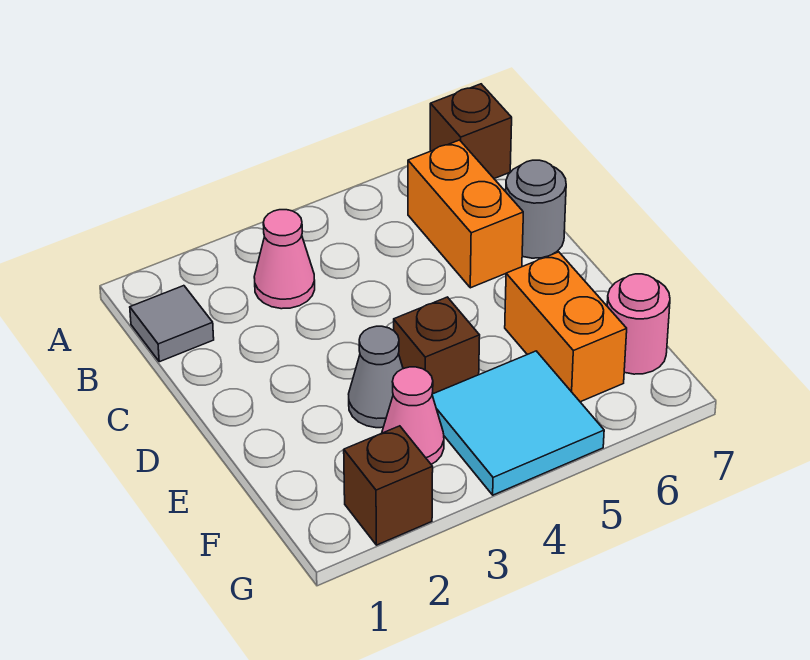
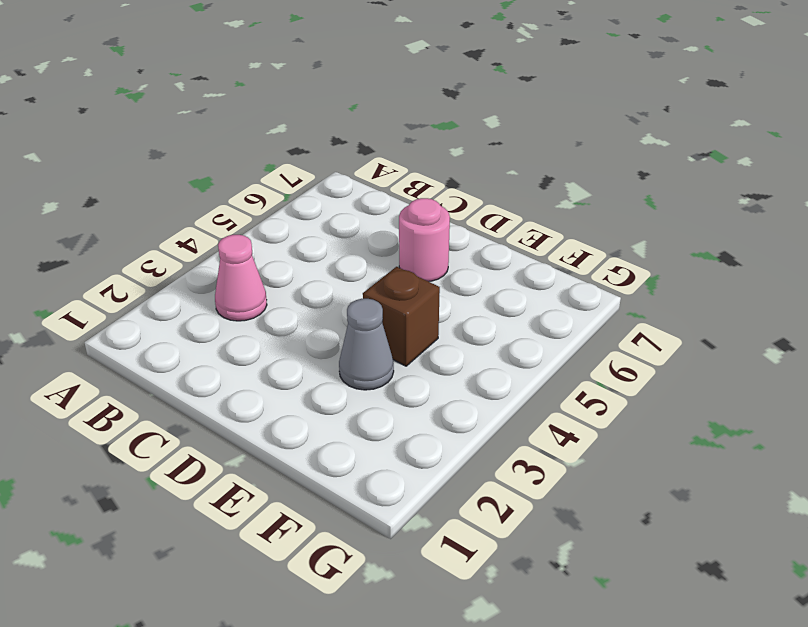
pink round brick D6 level 1 -> pink round brick F7 level 1
none -> brown brick A7 level 1
none -> grey tile B1 level 1
none -> orange brick B6:C6 level 1

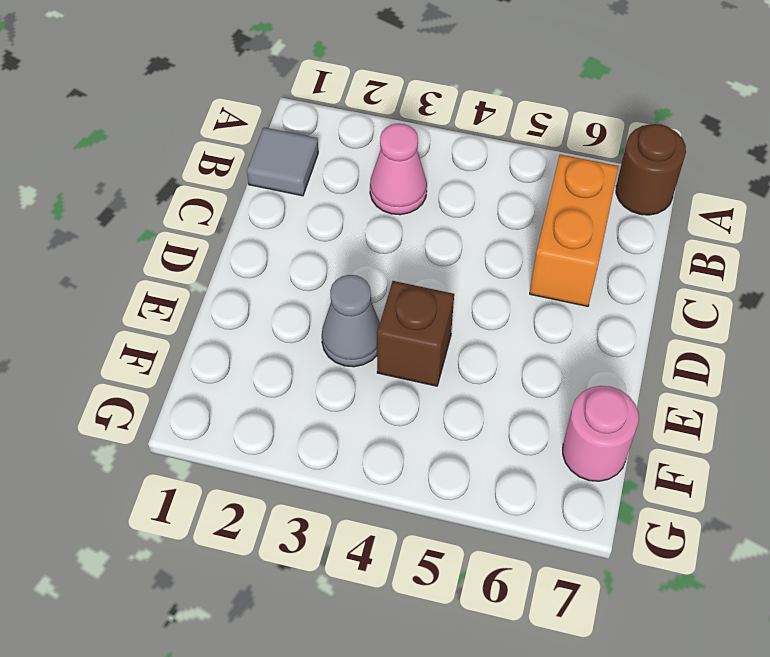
brown round brick A7 level 1 -> brown brick A7 level 1
none -> grey round brick C7 level 1
none -> orange brick E6:F6 level 1
none -> pink cone F3 level 1

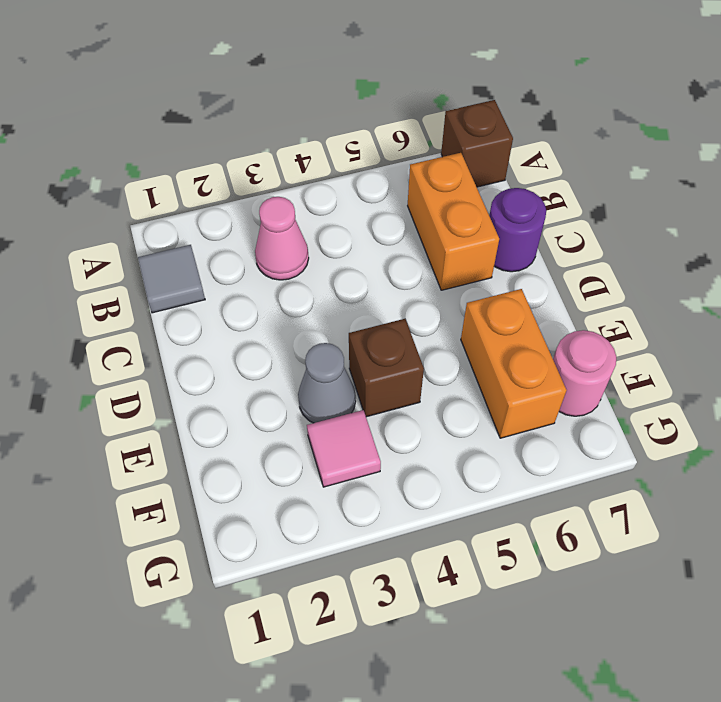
purple round brick C7 level 1 -> grey round brick C7 level 1
pink tile F3 level 1 -> pink cone F3 level 1
none -> cyan tile F4:G5 level 1
none -> brown brick G2 level 1

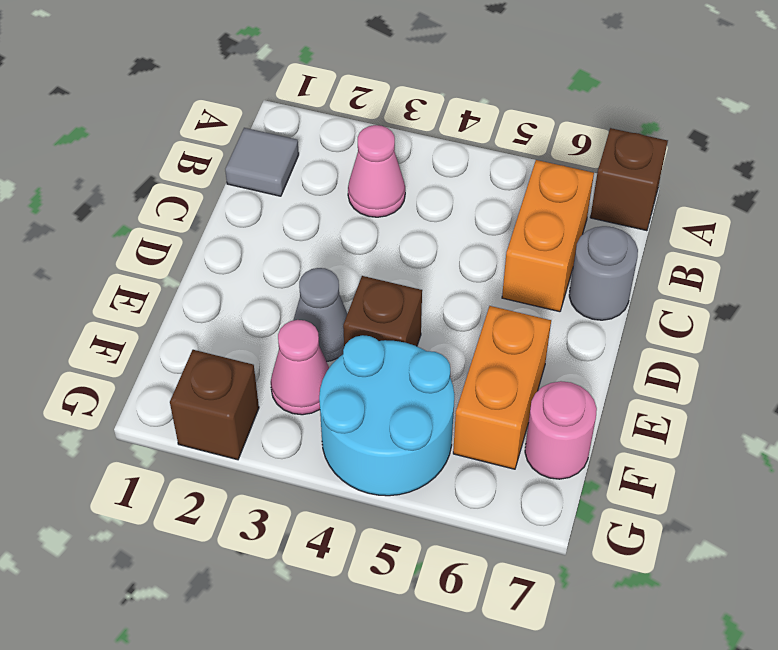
cyan round brick F4:G5 level 1 -> cyan tile F4:G5 level 1

